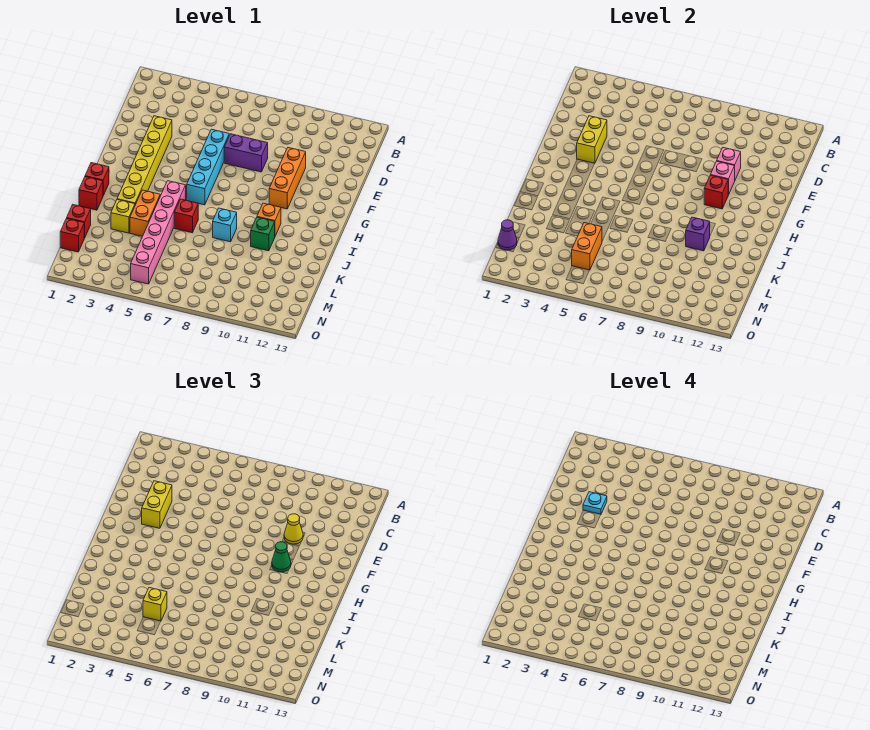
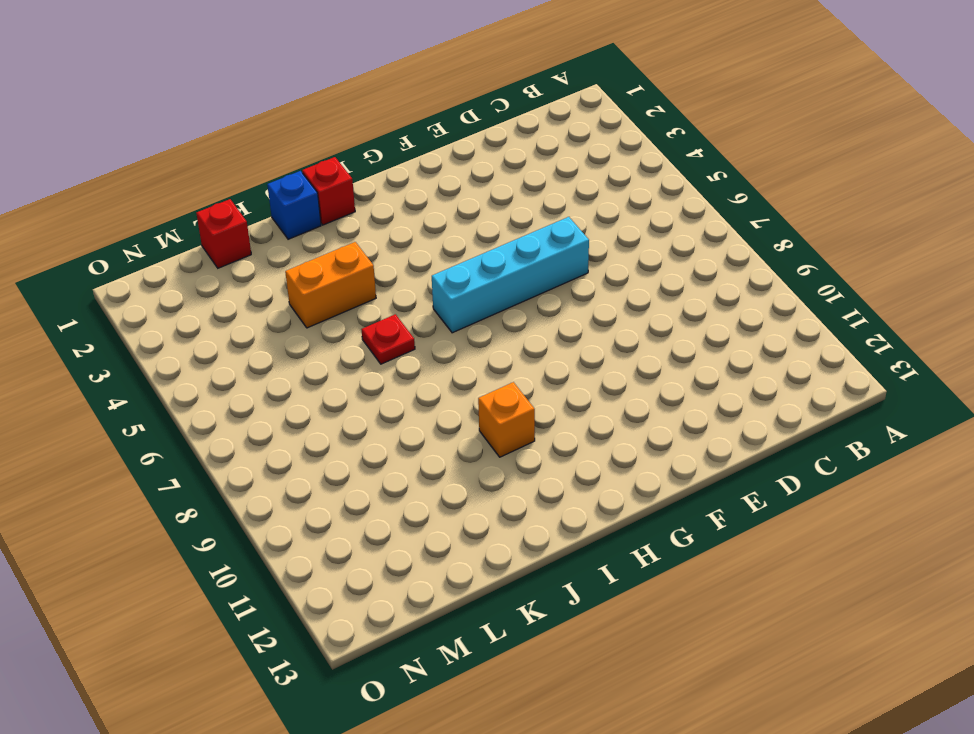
blue brick J1 level 1 -> red brick J1 level 1
red plate J6 level 1 -> red brick J6 level 1
none -> yellow brick E3:J3 level 1
none -> purple brick E7:E8 level 1
none -> orange brick E10:G10 level 1

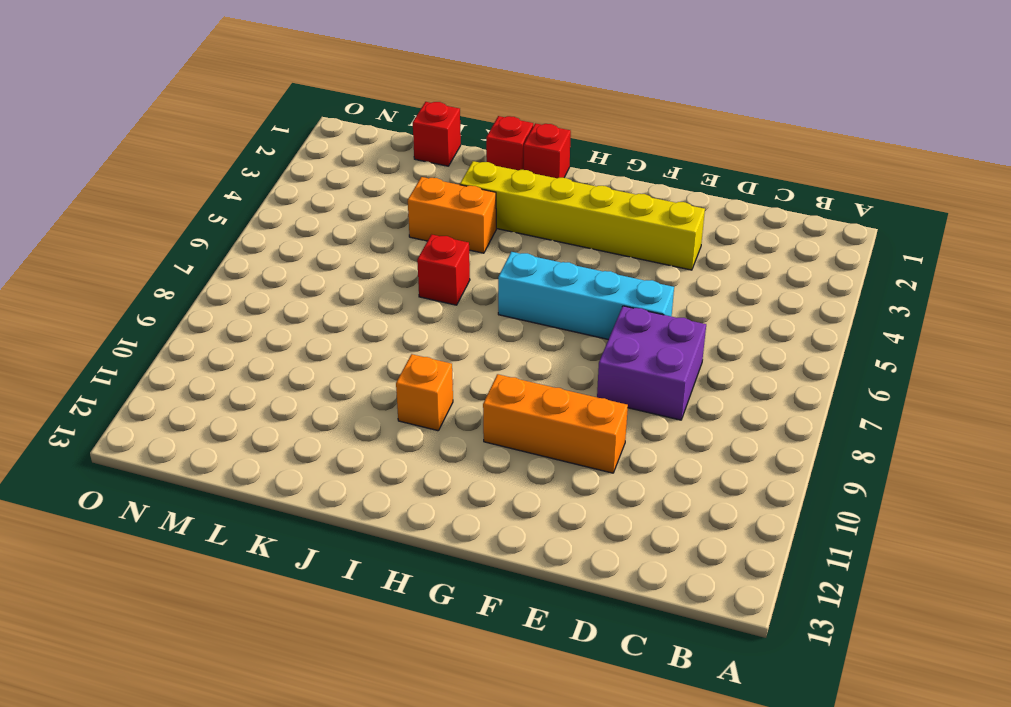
purple brick D7:E8 level 1 -> purple brick E7:E8 level 1
none -> pink brick I5:N5 level 1
none -> cyan brick J8 level 1
none -> green brick J10 level 1

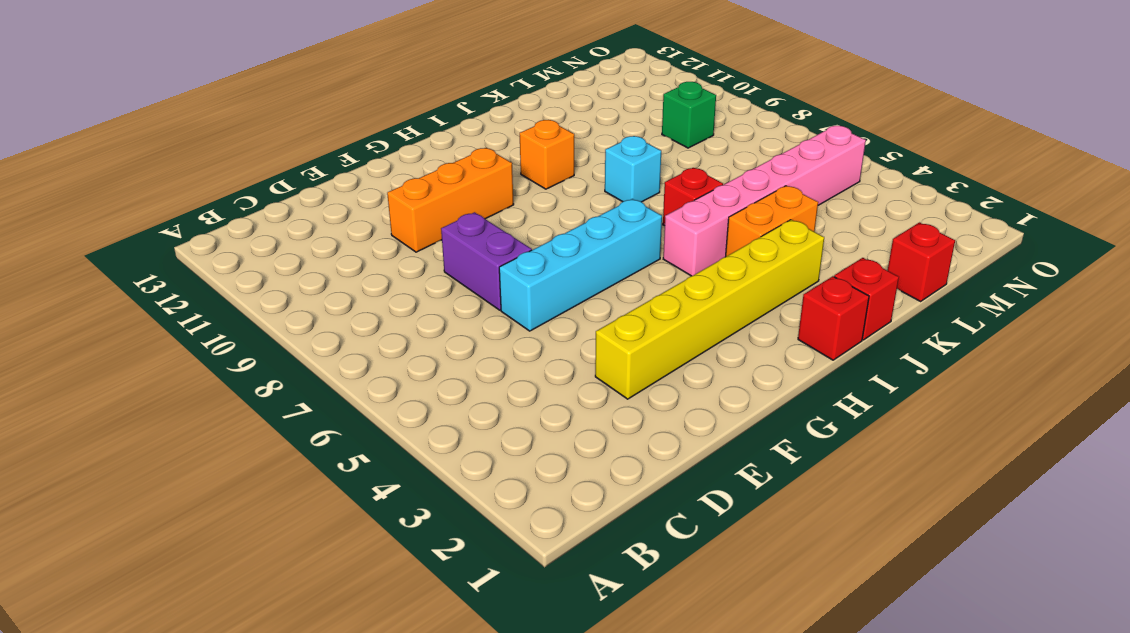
green brick M9 level 1 -> green brick J10 level 1
none -> yellow brick K3 level 1
none -> red brick M1 level 1
none -> yellow brick E3:F3 level 2

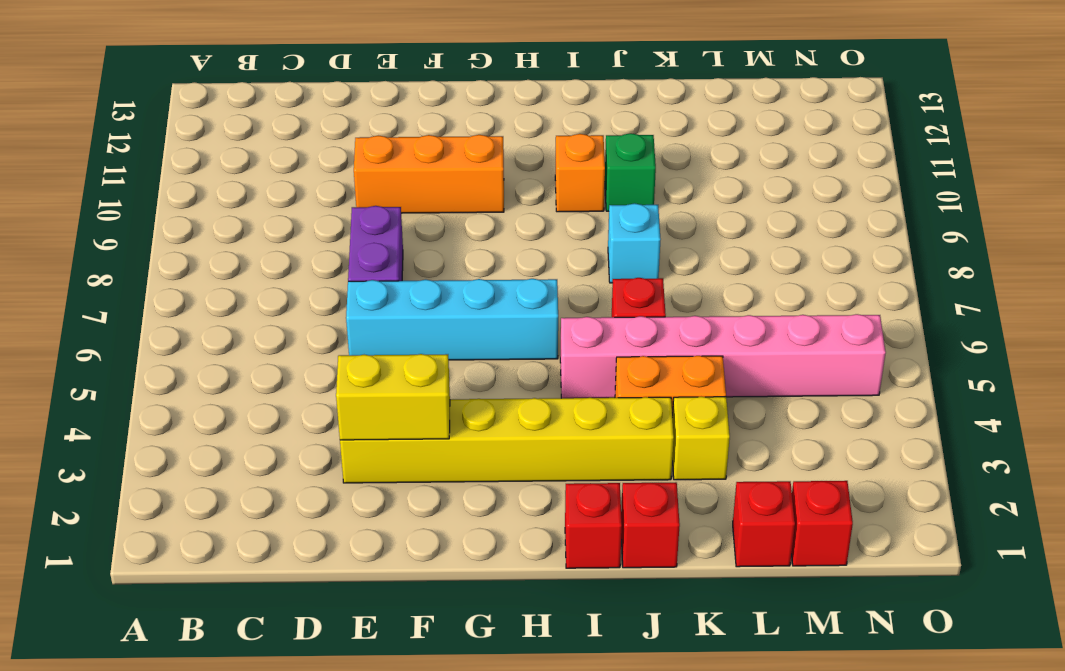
none -> pink brick E10 level 2
none -> pink brick F10 level 2
none -> red brick G10 level 2

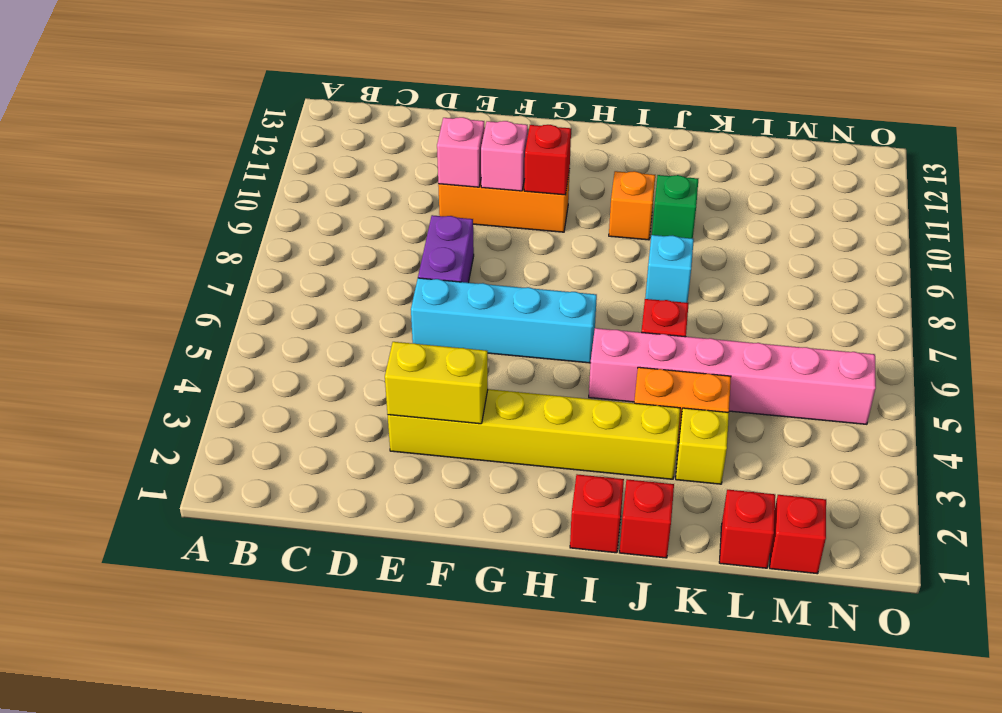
none -> purple brick J10 level 2
none -> orange brick L5:M5 level 2
none -> purple cone M1 level 2

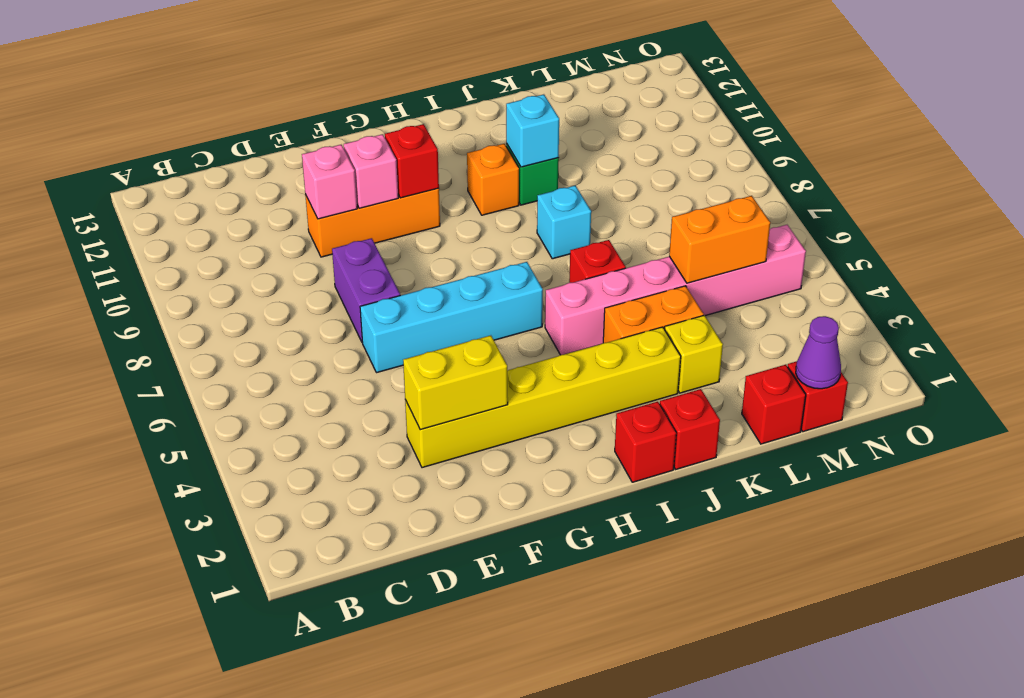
cyan brick J10 level 2 -> purple brick J10 level 2
none -> yellow brick E3:F3 level 3
none -> yellow cone E10 level 3
none -> green cone G10 level 3

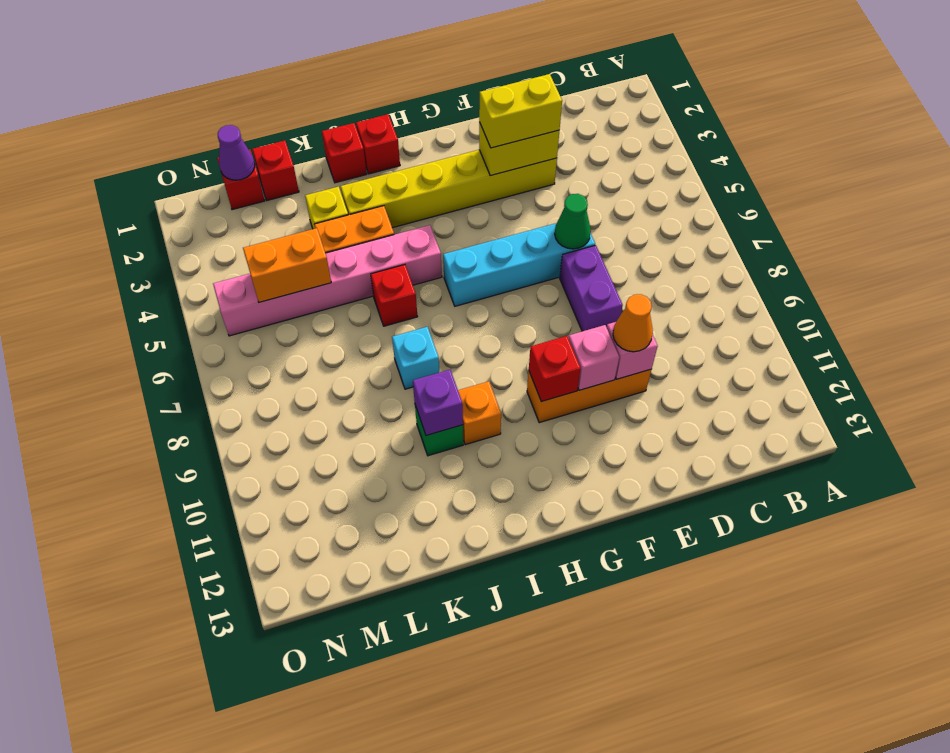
green cone E6 level 2 -> green cone G10 level 3
orange cone E10 level 3 -> yellow cone E10 level 3
none -> yellow brick L5 level 3
none -> cyan plate E3 level 4

